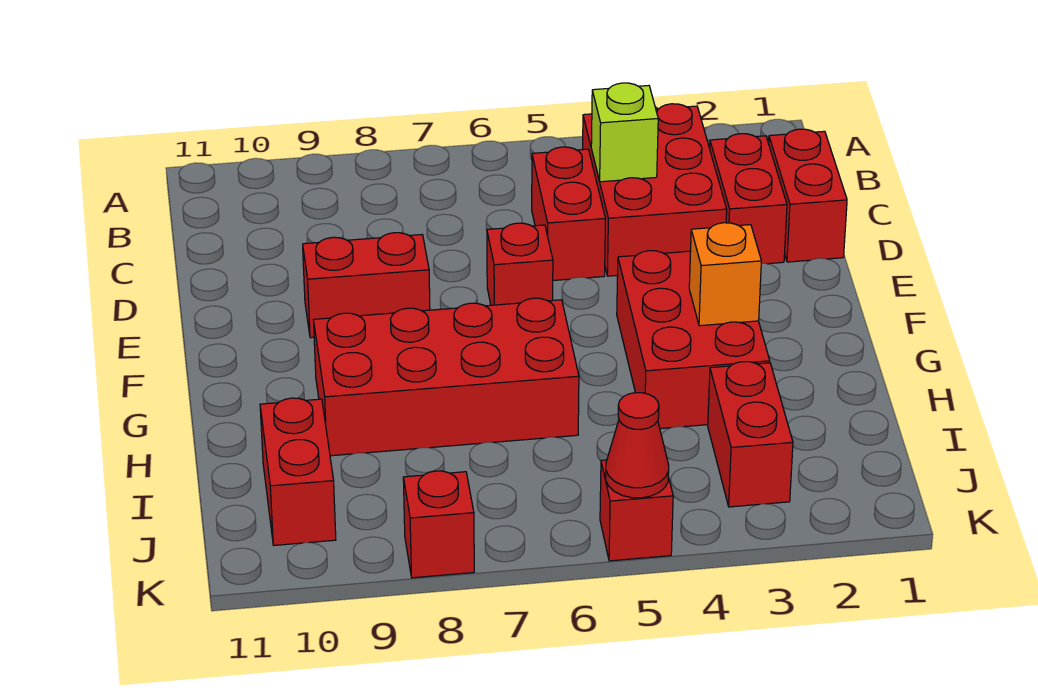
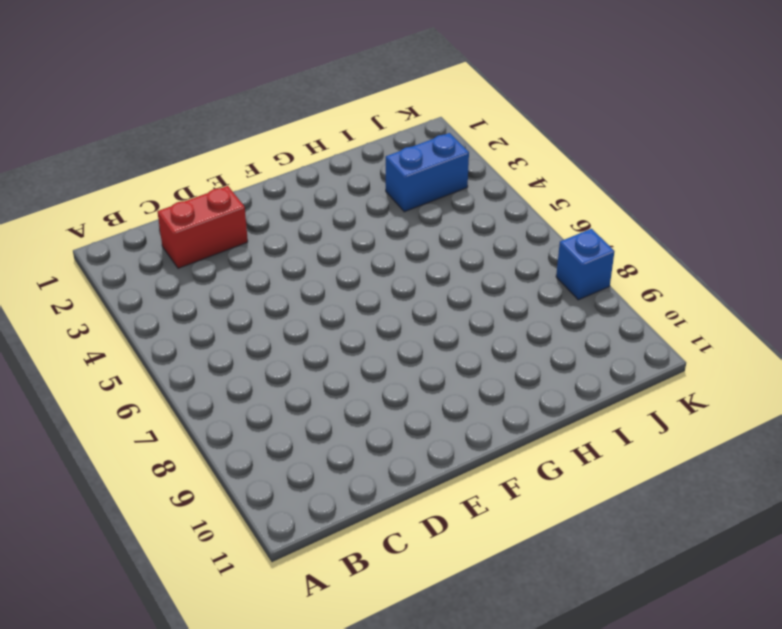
blue brick I3:J3 level 1 -> red brick I3:J3 level 1
blue brick K8 level 1 -> red brick K8 level 1
none -> red brick B3:D4 level 1
none -> red brick C1:D1 level 1
none -> red brick C5:D5 level 1

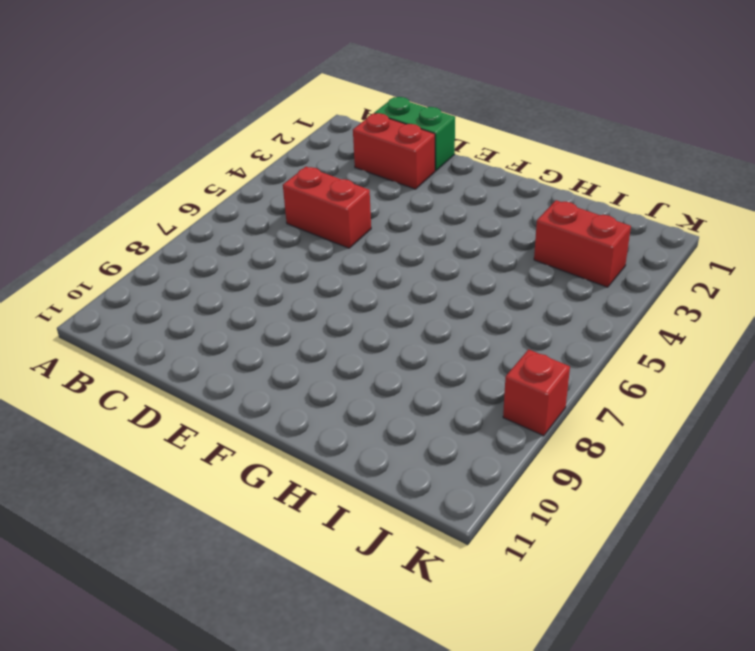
green brick C1:D1 level 1 -> red brick C1:D1 level 1
none -> red brick B3:D4 level 1
none -> red brick E6 level 1
none -> red brick E8:E9 level 1

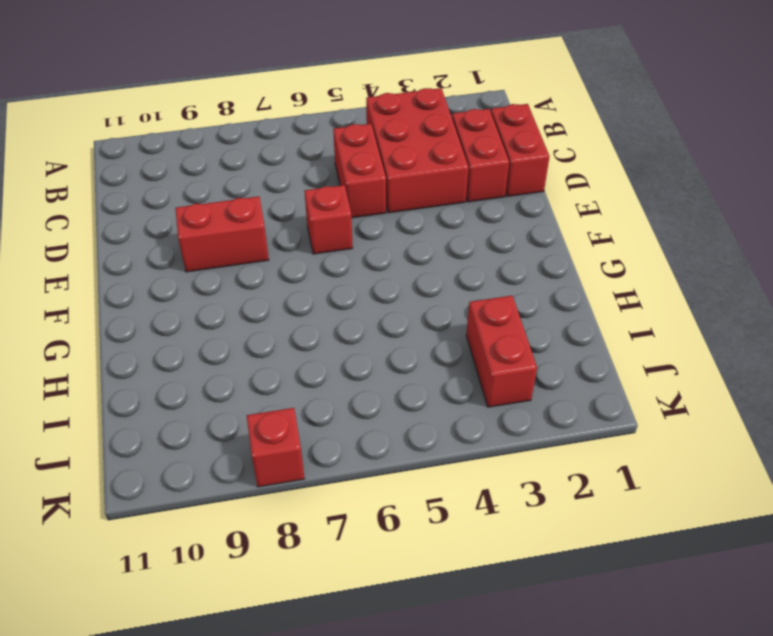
none -> red brick F3:H4 level 1
none -> red brick G6:H9 level 1
none -> red brick I10:J10 level 1

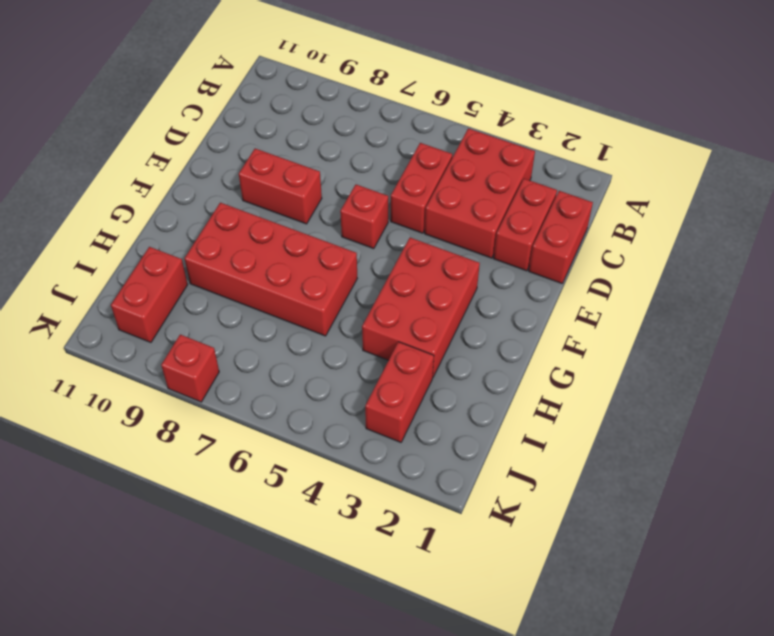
none -> red brick K5 level 1
none -> lime brick C4 level 2
none -> orange brick G3 level 2

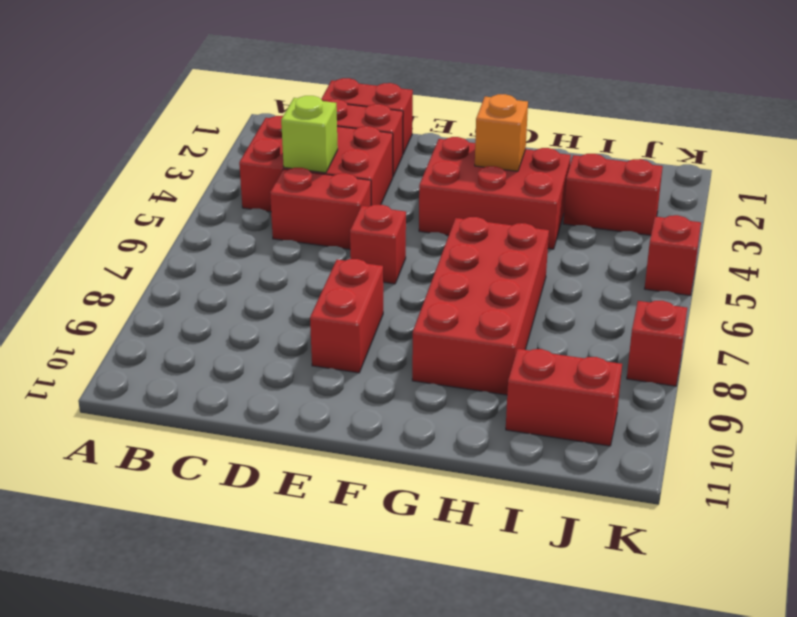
none -> red cone K5 level 2

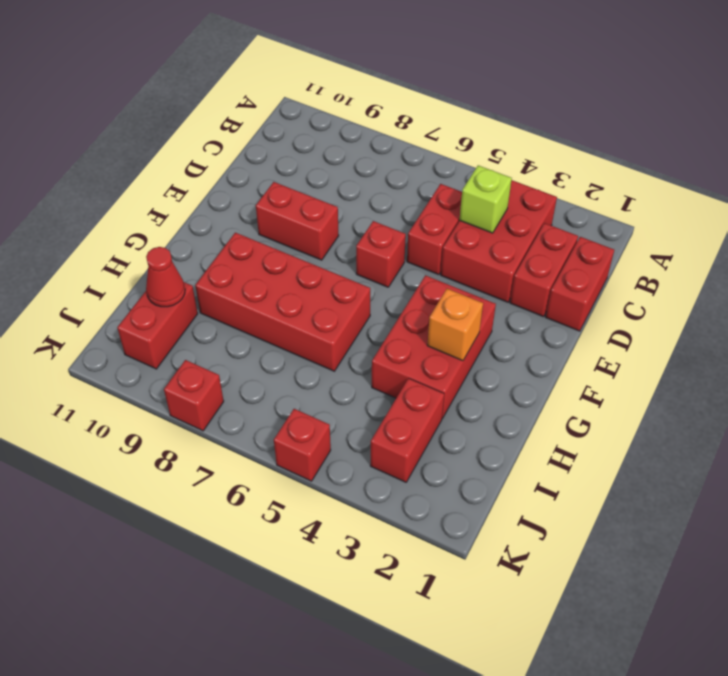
red cone I10 level 2 -> red cone K5 level 2

